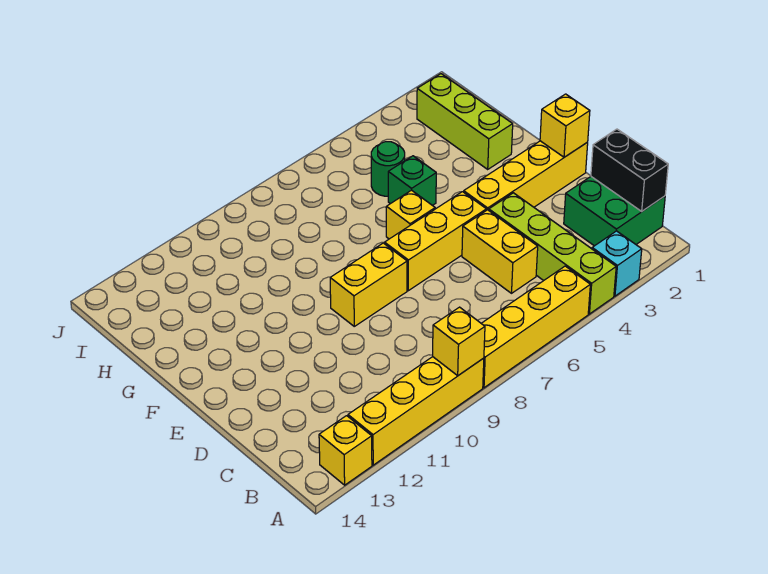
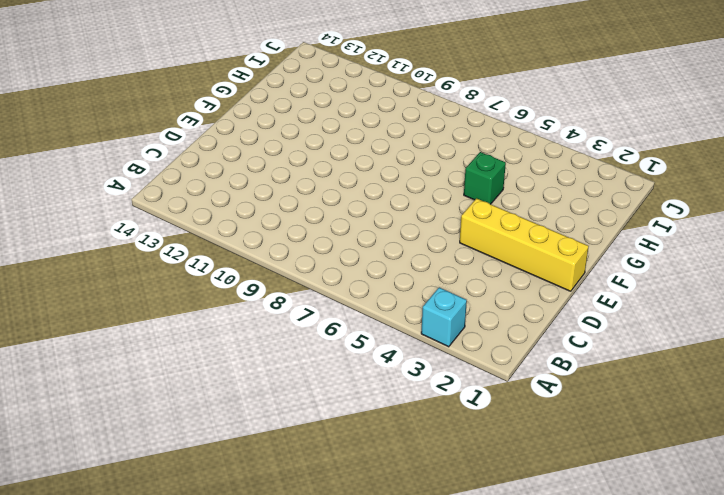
none -> lime brick A4:D4 level 1
none -> yellow brick A5:A8 level 1
none -> yellow brick A9:A12 level 1

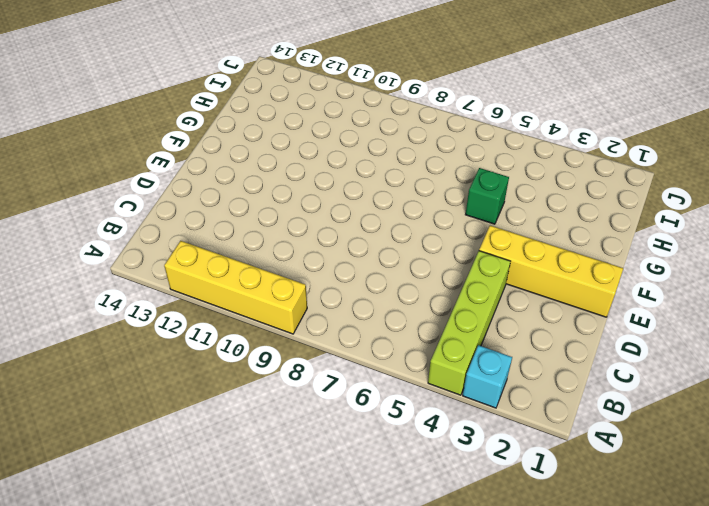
none -> yellow brick A5:A8 level 1
none -> yellow brick A13 level 1
none -> green brick B1:C2 level 1

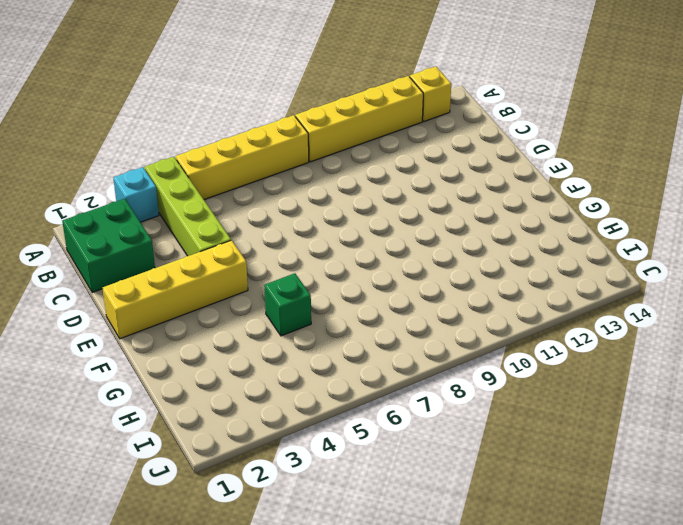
none -> yellow brick C5:D5 level 1
none -> yellow brick E5:E7 level 1
none -> yellow brick E8:E9 level 1

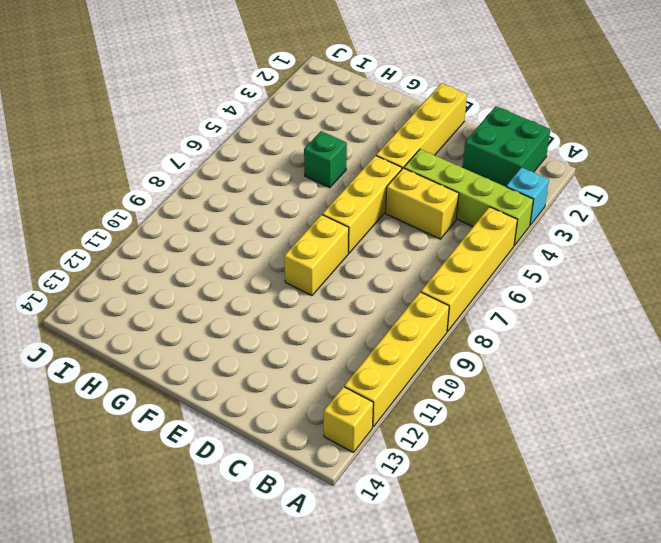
none -> yellow brick F6 level 1
none -> lime brick G2:I2 level 1
none -> green round brick H5 level 1

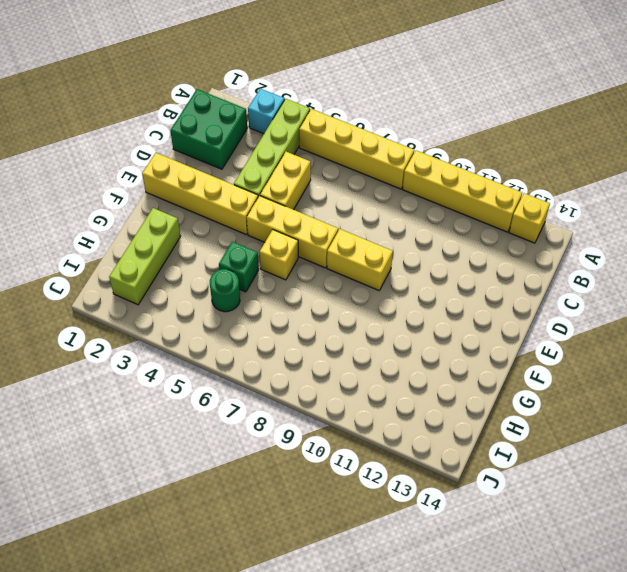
none -> yellow brick A9 level 2
none -> black brick B1:C1 level 2
none -> yellow brick E1 level 2

